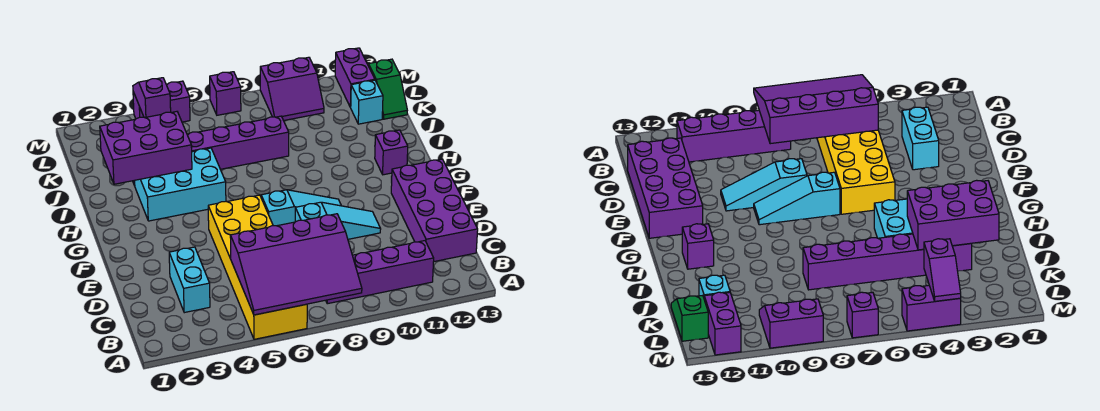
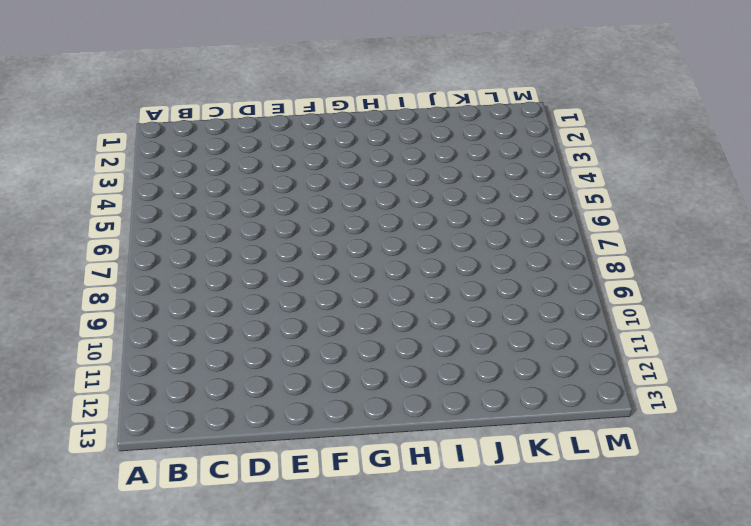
none -> yellow brick A5:F6 level 1
none -> purple brick B8:B11 level 1
none -> cyan brick C3:D3 level 1

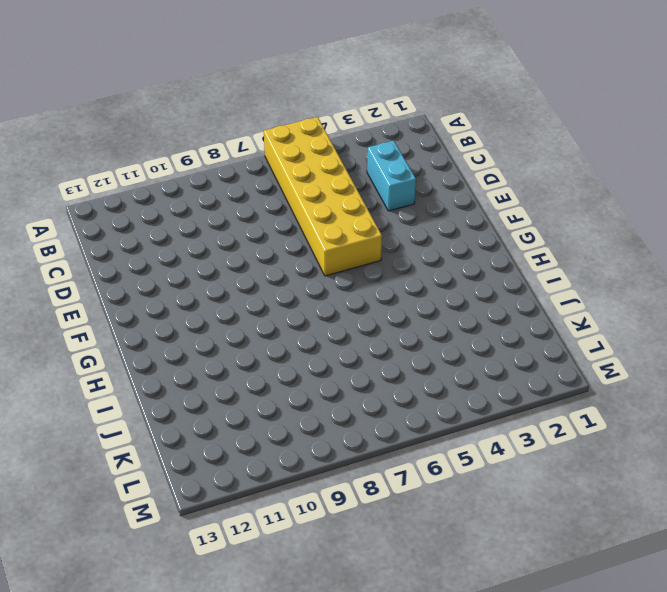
none -> purple brick B8:B11 level 1
none -> purple brick C12:F13 level 1
none -> cyan slope E8:E10 level 1 top 8

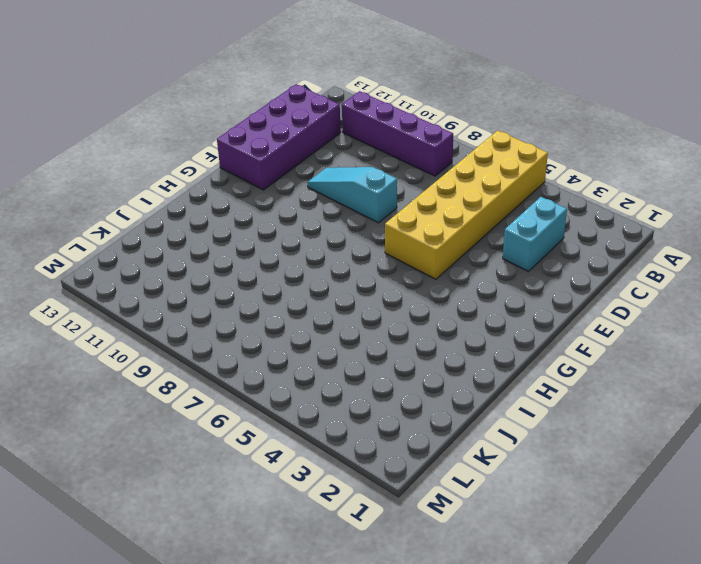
none -> cyan slope F7:F9 level 1 top 7
none -> cyan brick H3:I5 level 1
none -> purple brick H12 level 1

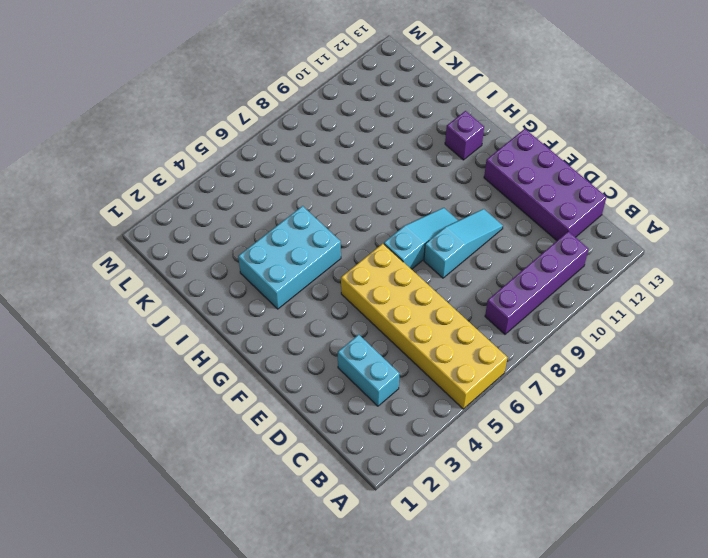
none -> purple brick J3:J8 level 1
none -> cyan brick K12 level 1
none -> green slope K13:L13 level 1 top L

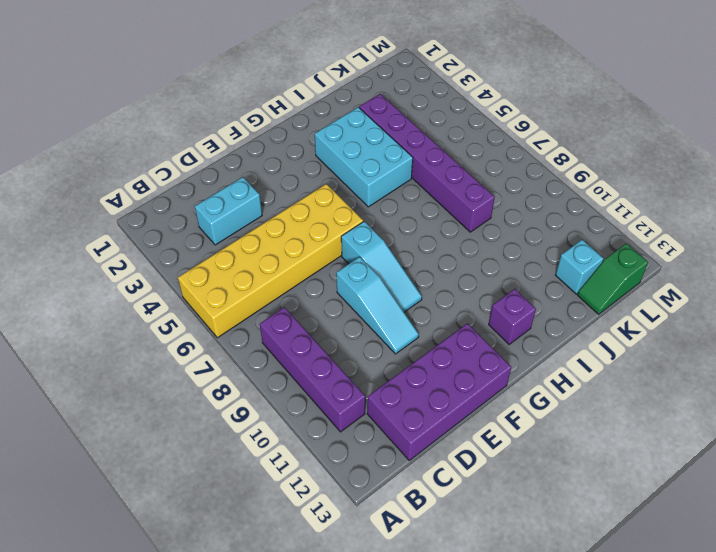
none -> purple slope L9:M10 level 1 top M
none -> purple brick L12:M12 level 1
none -> purple brick M4:M5 level 1

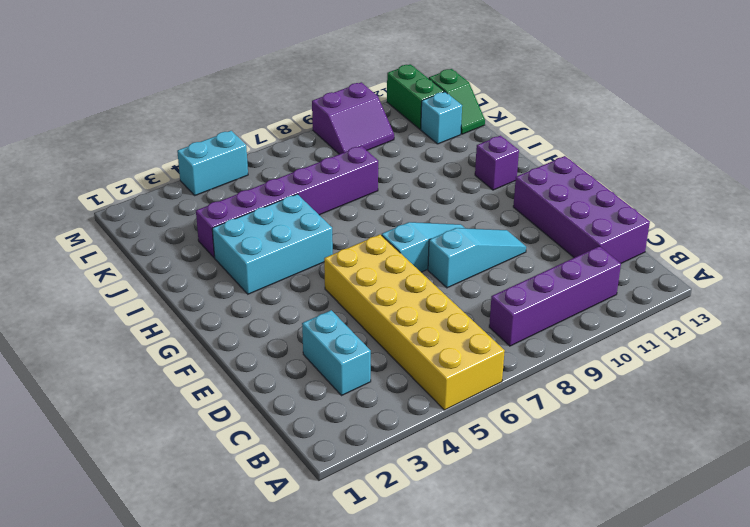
green brick L12:M12 level 1 -> purple brick L12:M12 level 1
cyan brick M4:M5 level 1 -> purple brick M4:M5 level 1
none -> purple brick M7 level 1
none -> purple slope A5:C8 level 2 top C
none -> purple brick I2:J4 level 2

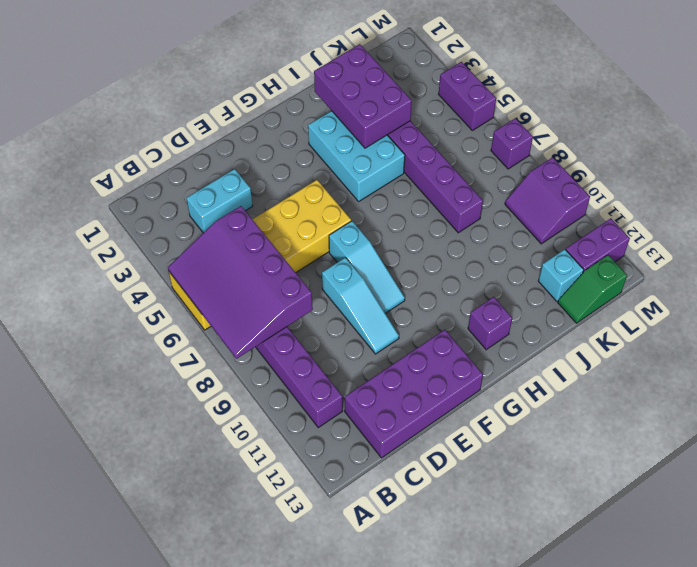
none -> purple slope L4:M4 level 2 top L

